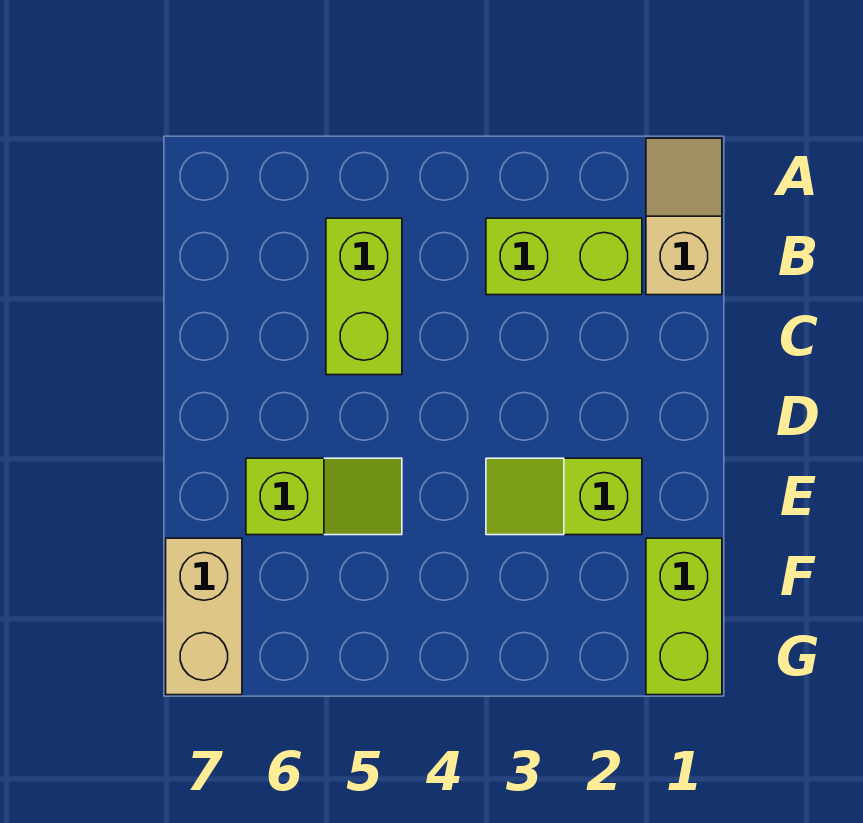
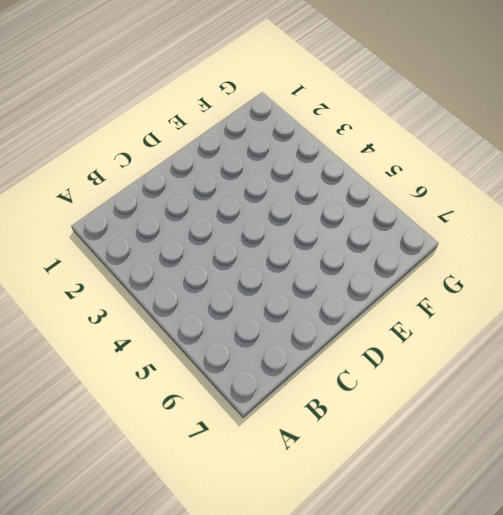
none -> tan slope A1:B1 level 1 top B
none -> lime brick B2:B3 level 1

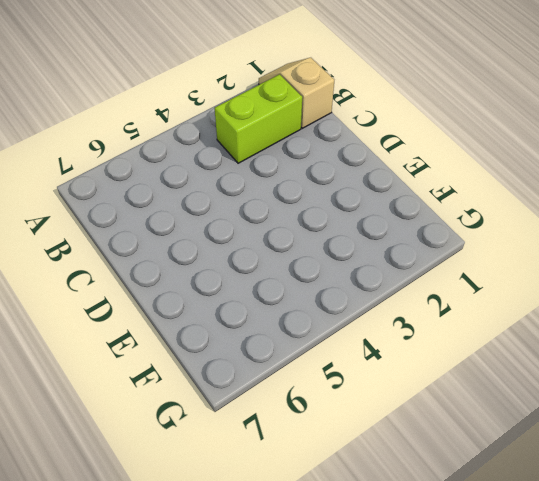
none -> lime brick B5:C5 level 1
none -> lime slope E2:E3 level 1 top 2

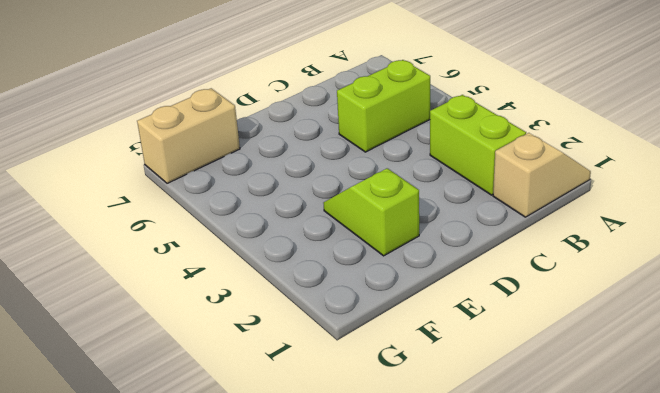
none -> lime slope E5:E6 level 1 top 6
none -> lime brick F1:G1 level 1

